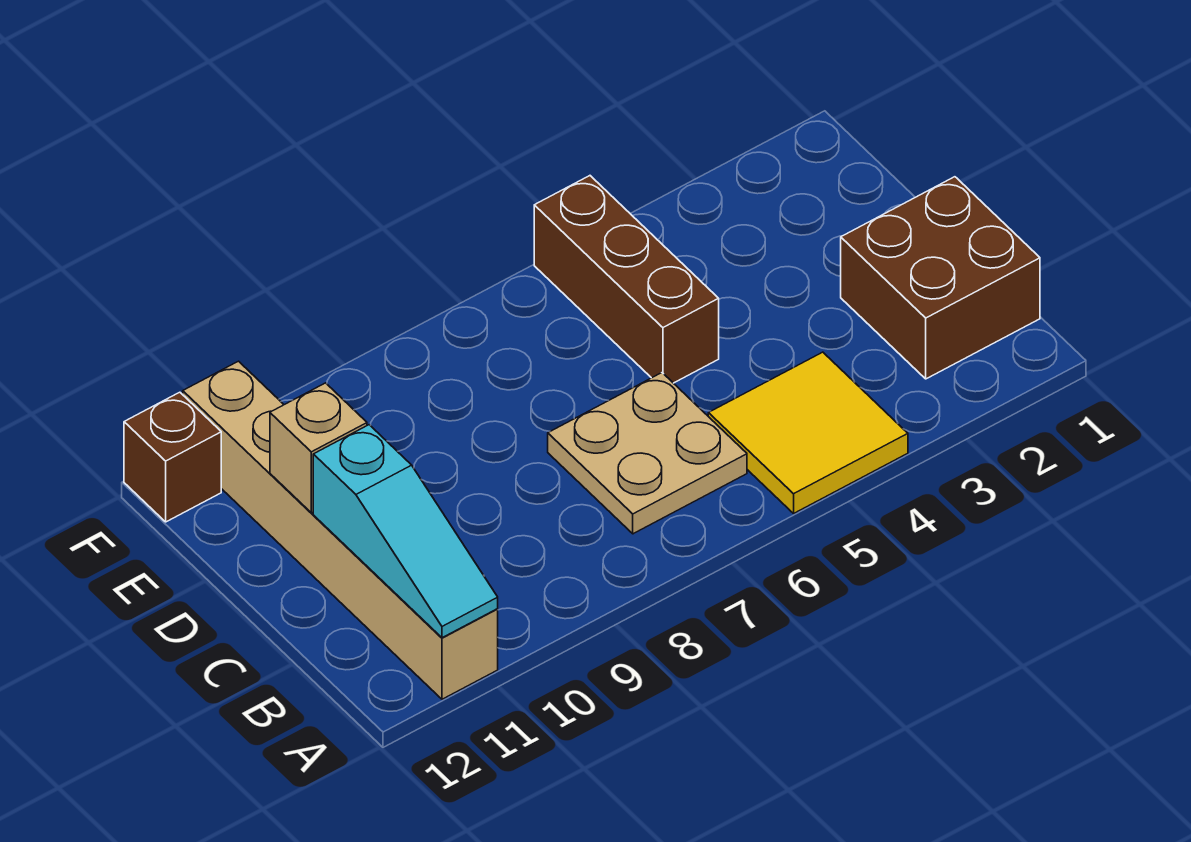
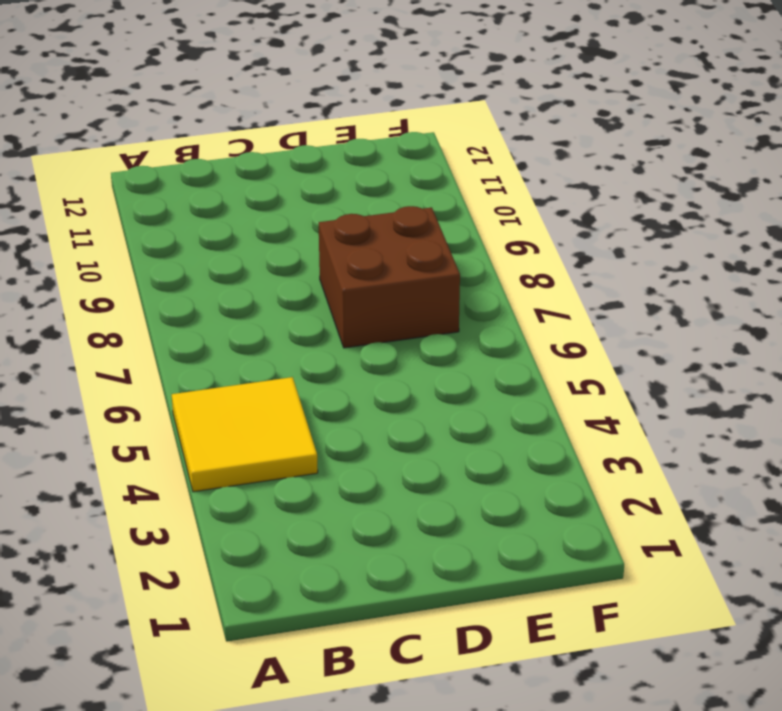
brown brick D7:E8 level 1 -> brown brick B1:C2 level 1
none -> tan brick A11:F11 level 1
none -> tan plate B6:C7 level 1

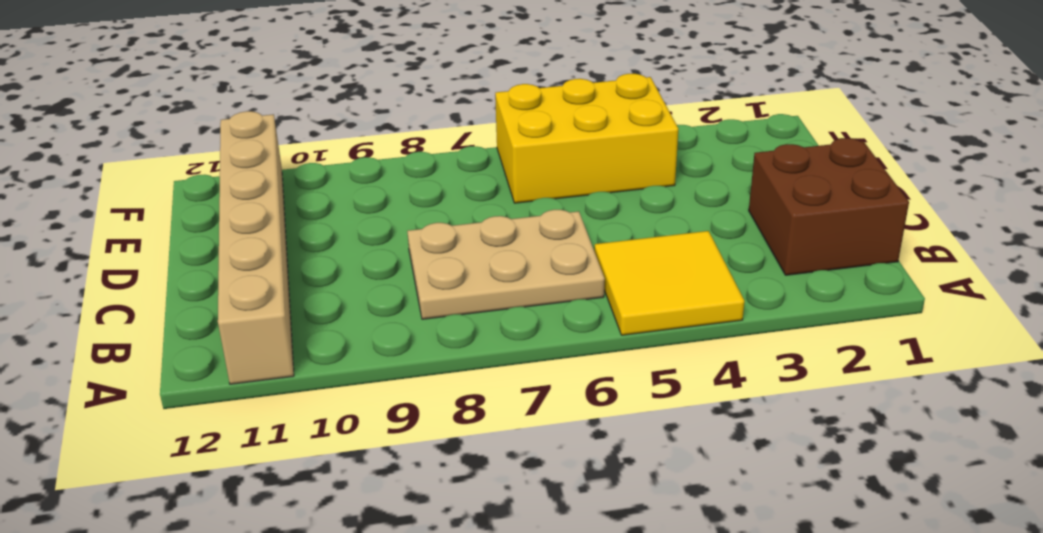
tan plate B6:C8 level 1 -> tan plate B6:C7 level 1
yellow brick E4:F6 level 1 -> brown brick D5:F5 level 1
none -> brown brick F12 level 1
none -> cyan slope A11:C11 level 2 top C

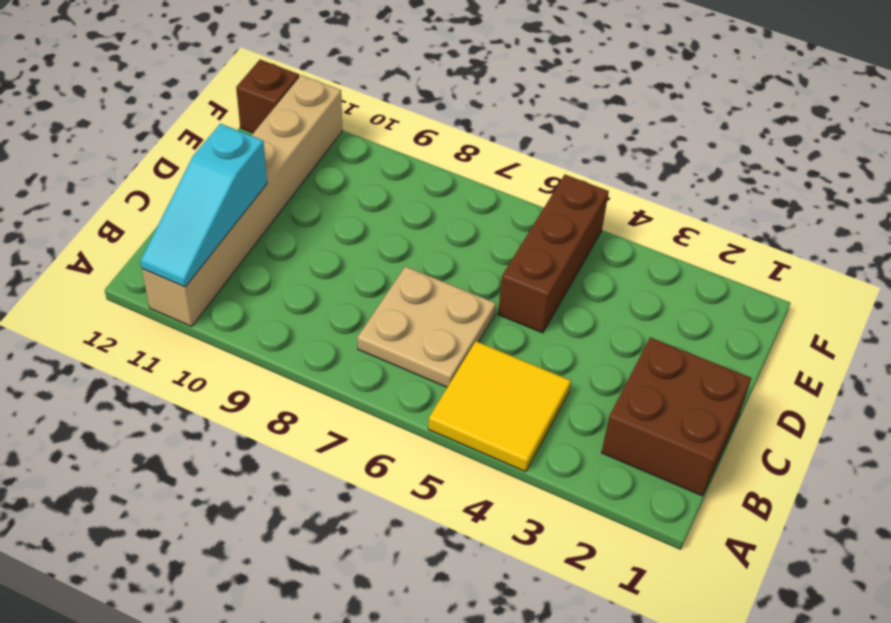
none -> tan brick D11 level 2

